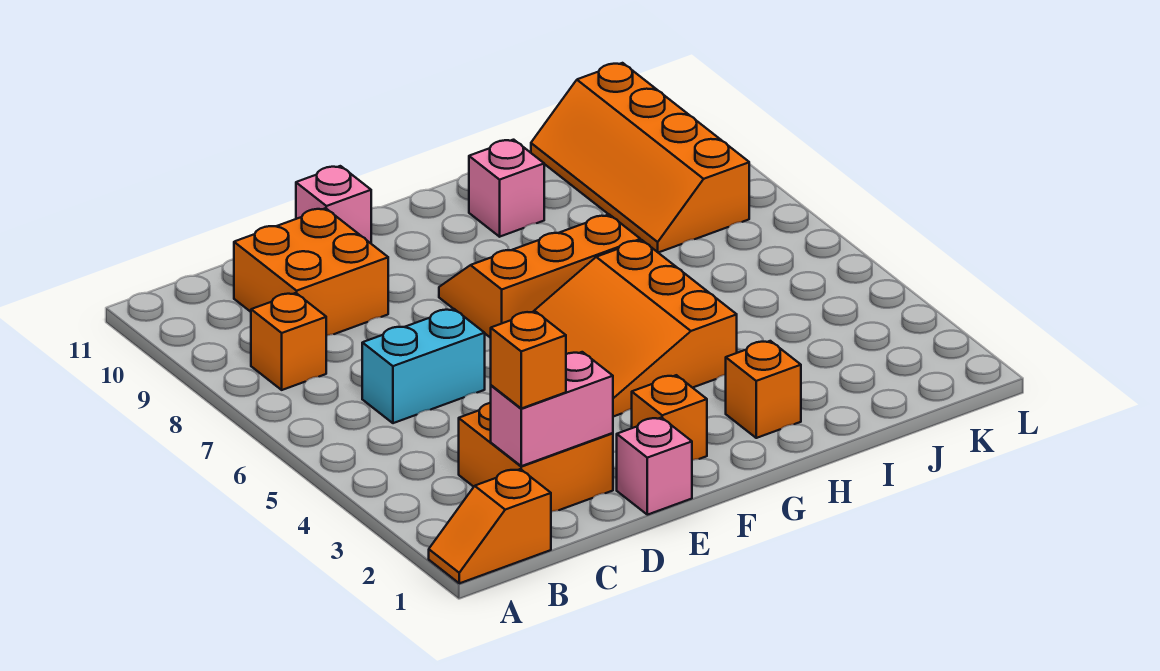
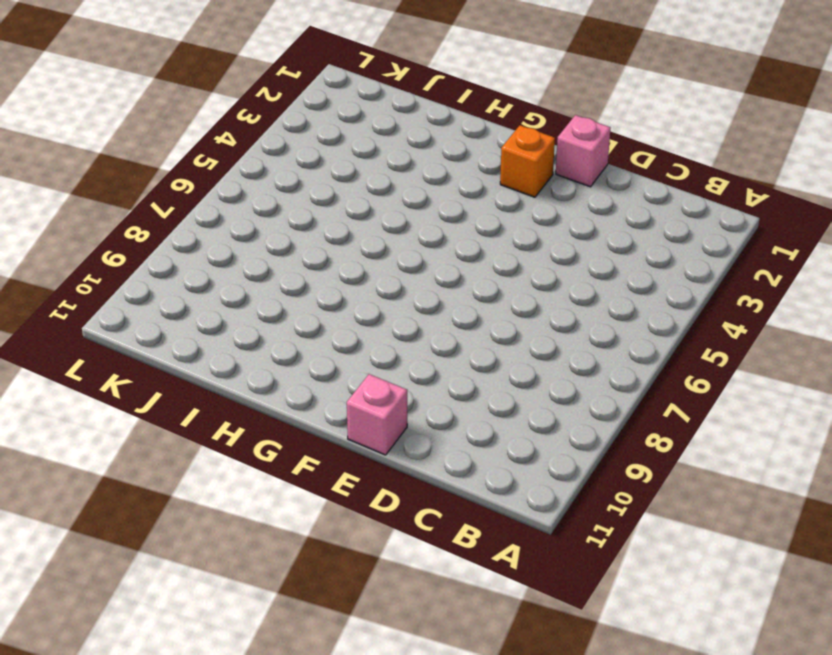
none -> orange slope A1:B1 level 1 top B
none -> orange brick B8 level 1
none -> orange brick C2:D3 level 1

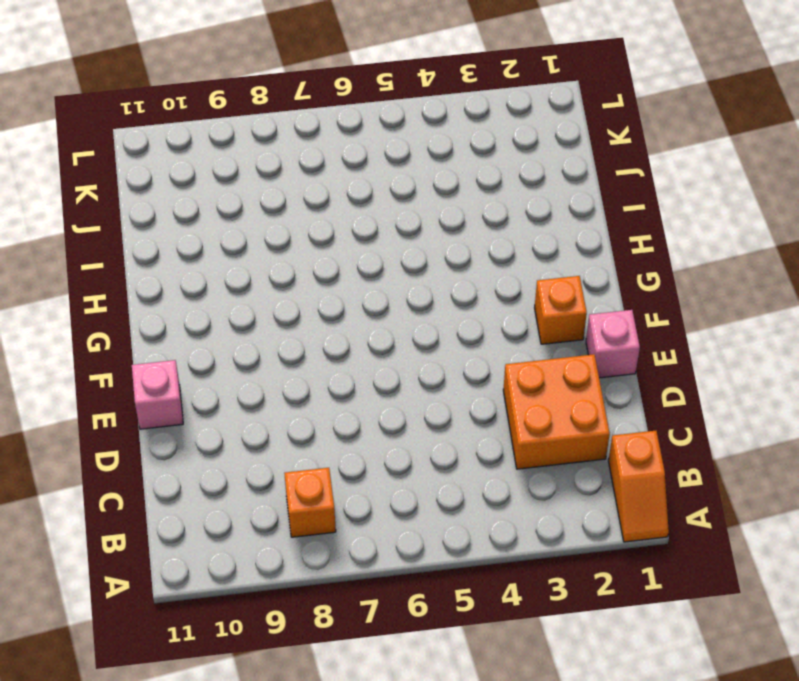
none -> cyan brick C6:D6 level 1
none -> orange brick C9:D10 level 1
none -> orange slope F4:H6 level 1 top H

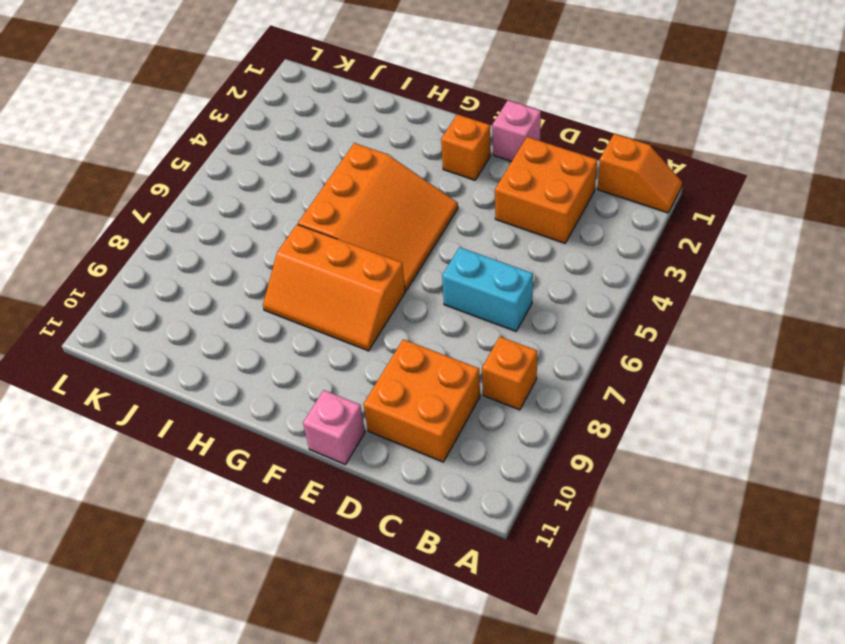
none -> orange brick H2 level 1
none -> pink brick H10 level 1
none -> orange slope J8:K11 level 1 top K

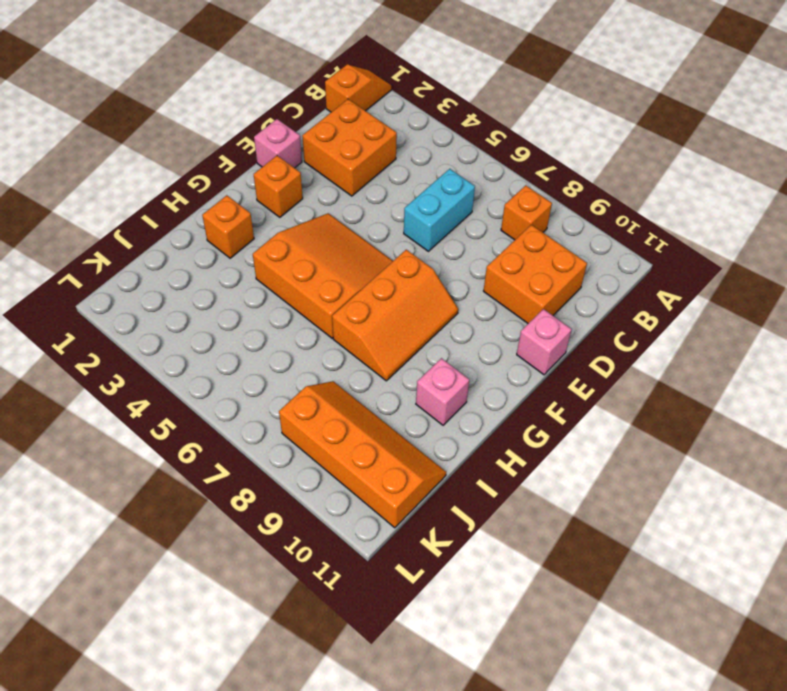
none -> pink brick C2:D2 level 2
none -> orange brick C2 level 3

